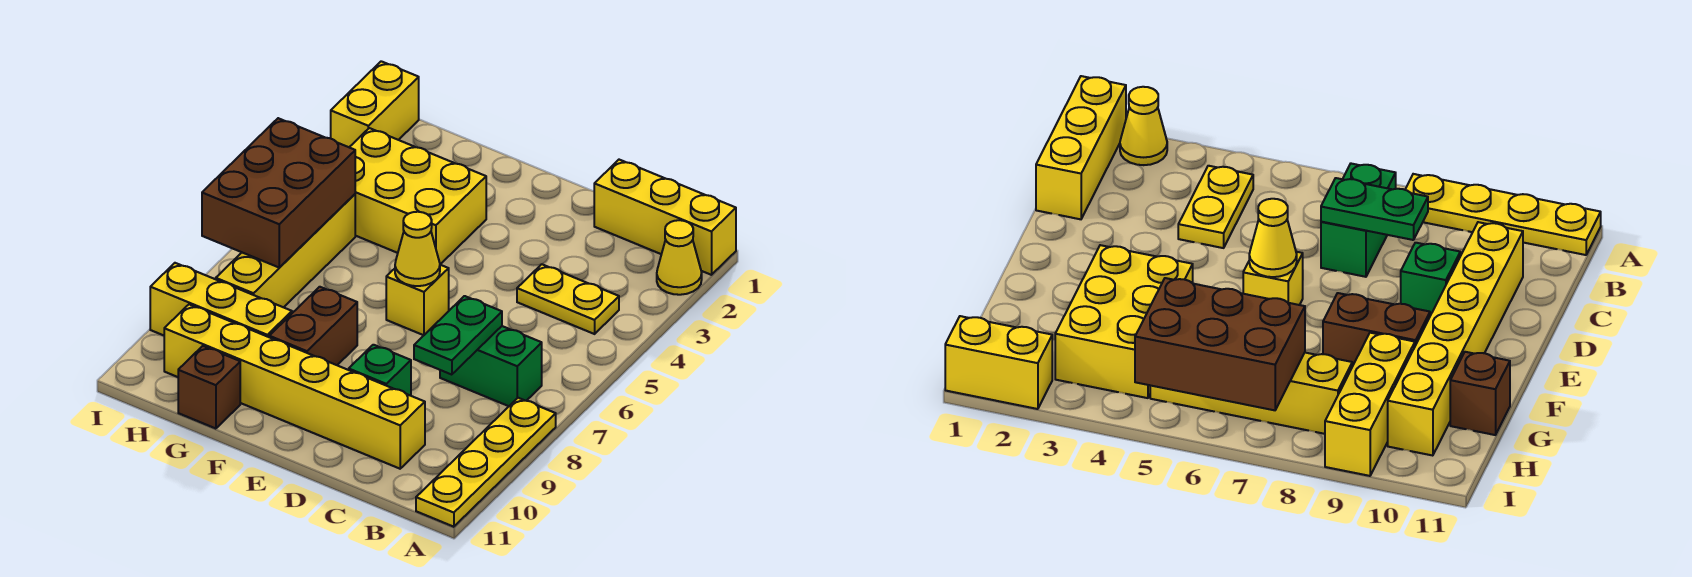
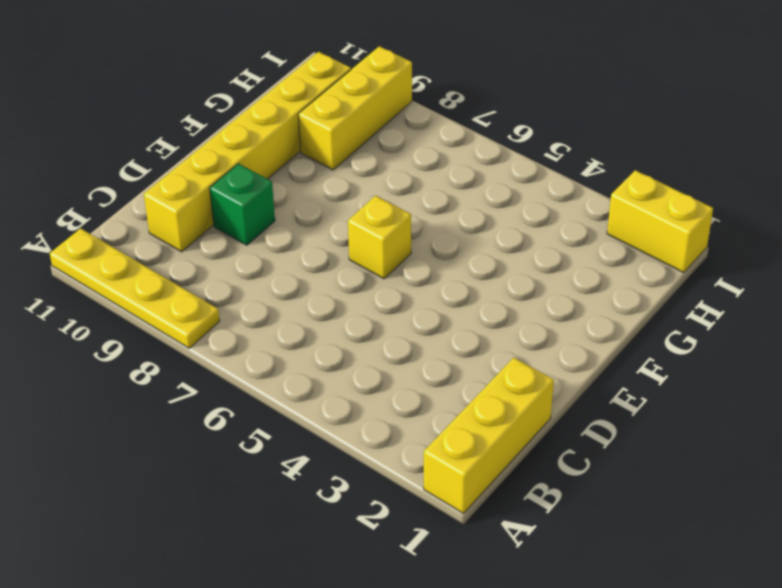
none -> yellow cone A2 level 1
none -> yellow plate B4:C4 level 1
none -> green brick B7:C7 level 1

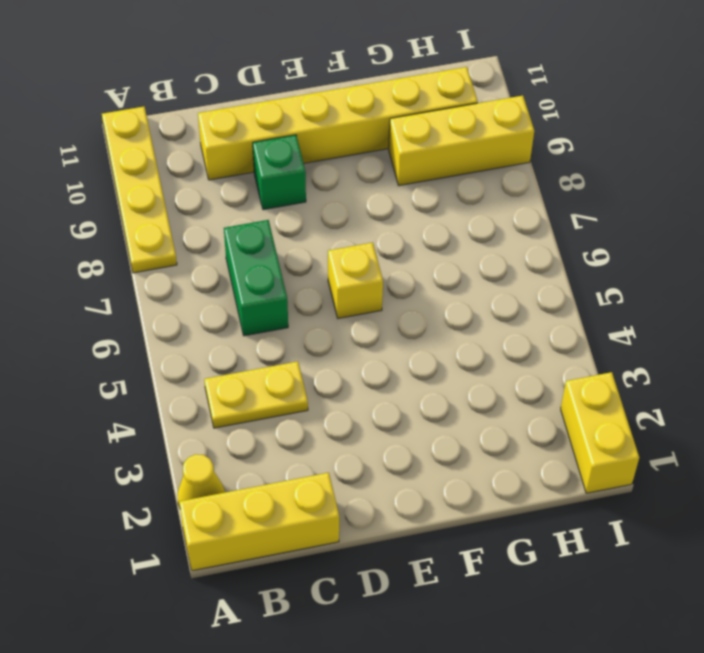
green brick C6:C7 level 1 -> green brick B7:C7 level 1
none -> yellow brick F3:H4 level 1
none -> brown brick F8:F9 level 1
none -> brown brick G11 level 1

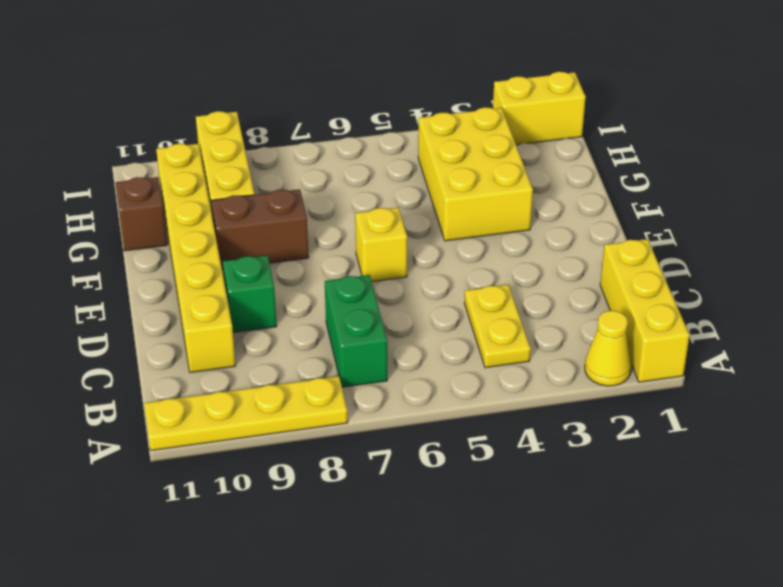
none -> yellow brick H5:H8 level 1
none -> green plate C7:C8 level 2
none -> yellow cone E6 level 2

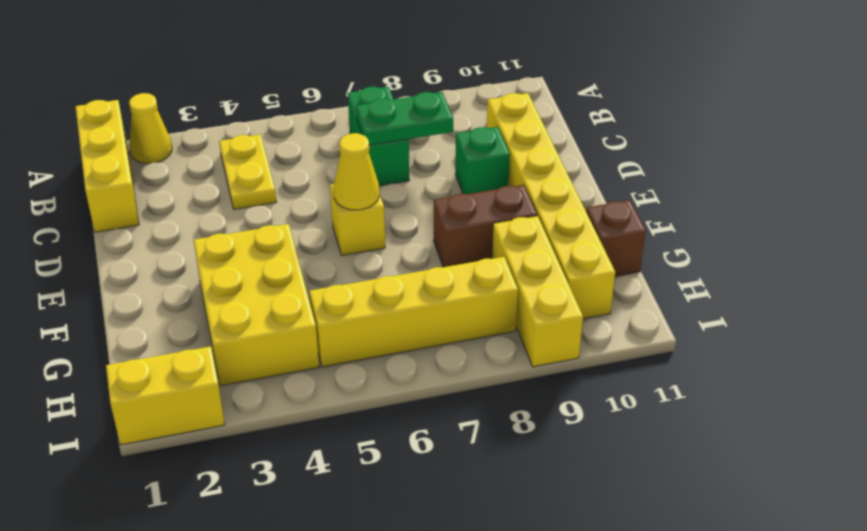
none -> yellow plate A8:A11 level 1
none -> brown brick H5:I7 level 2

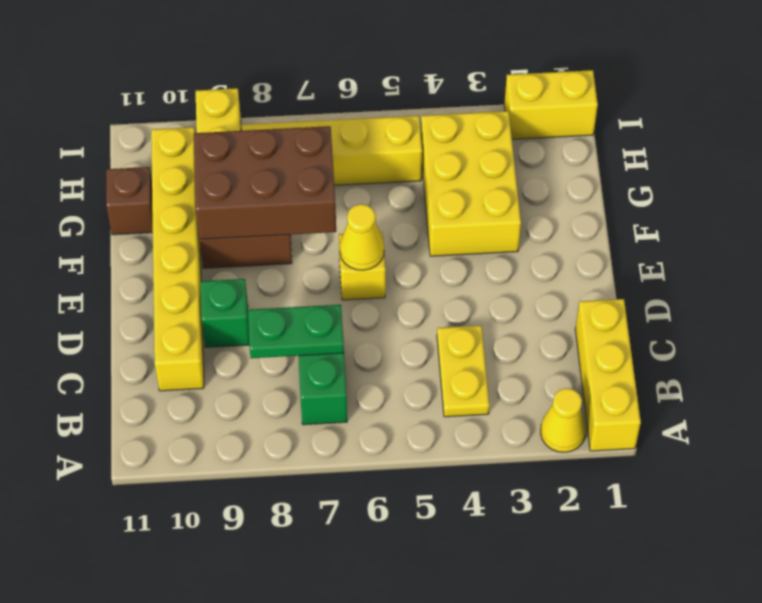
brown brick F7:G9 level 2 -> brown brick H5:I7 level 2
none -> yellow plate A8:A11 level 1

